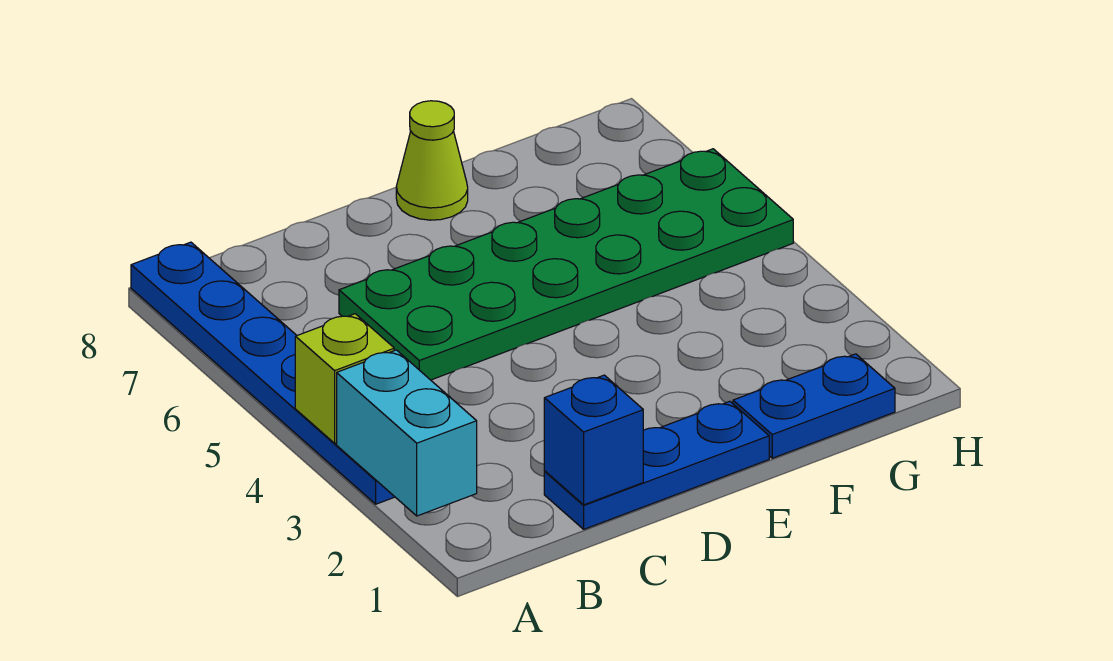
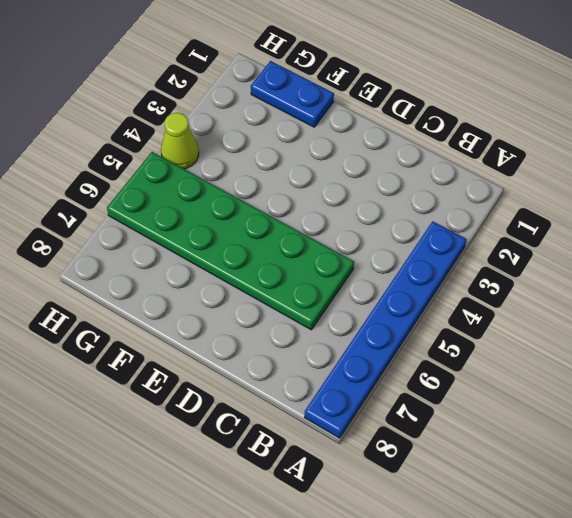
lime cone H4 level 1 -> lime cone E8 level 1
none -> blue plate C1:E1 level 1
none -> cyan brick A2:A3 level 2

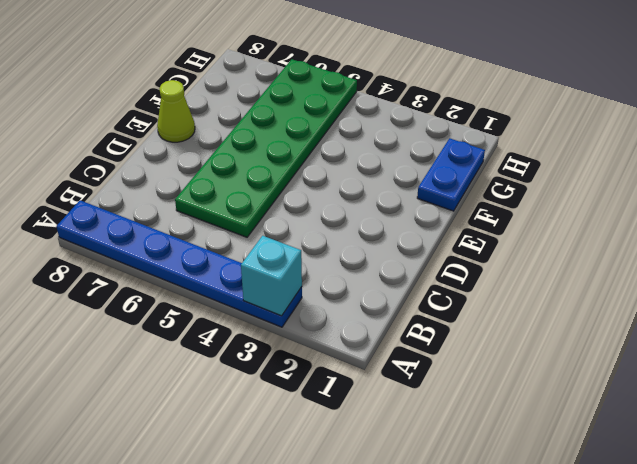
cyan brick A3 level 2 -> cyan brick A2:A3 level 2
none -> blue plate C1:E1 level 1
none -> lime brick A4 level 2

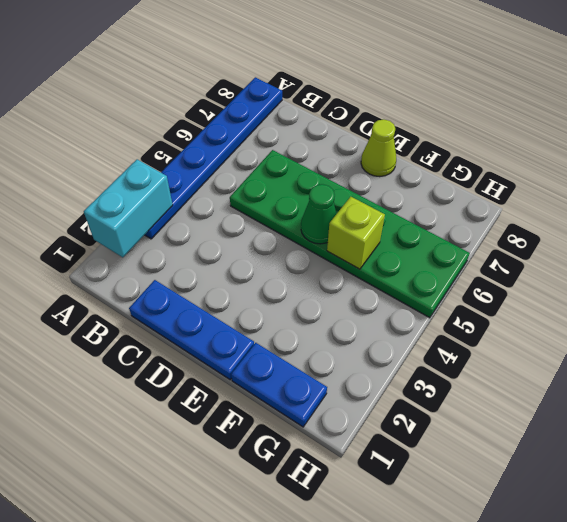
green cone E5 level 2 -> none
lime brick F5 level 2 -> lime brick A4 level 2
none -> blue brick C1 level 2

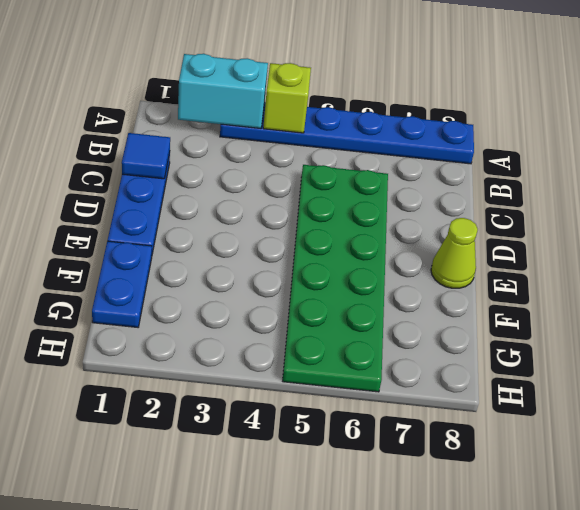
blue tile C1 level 2 -> blue brick C1 level 2

